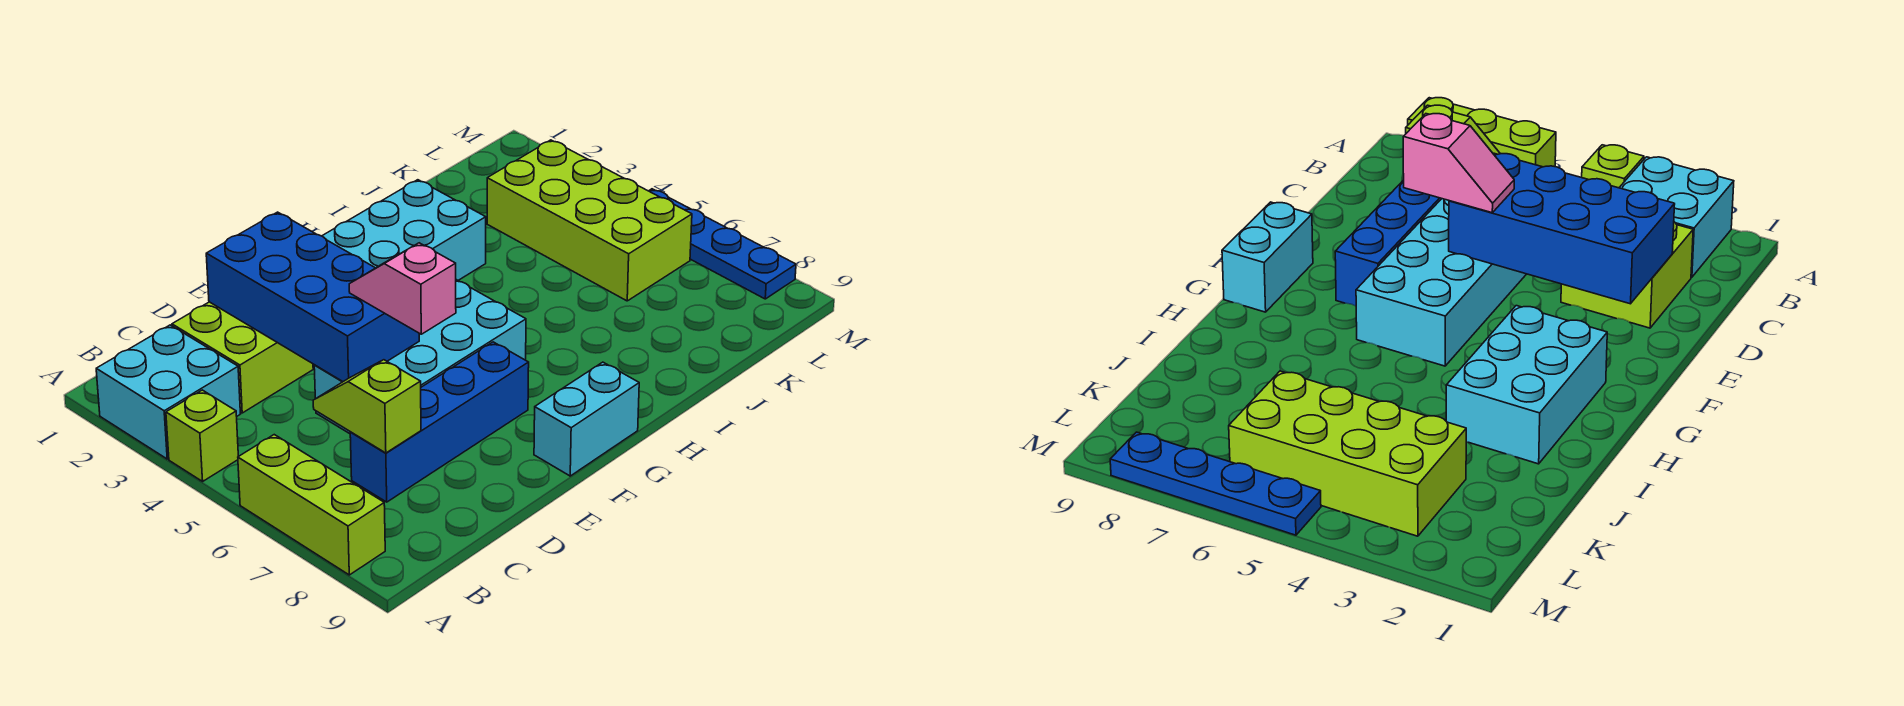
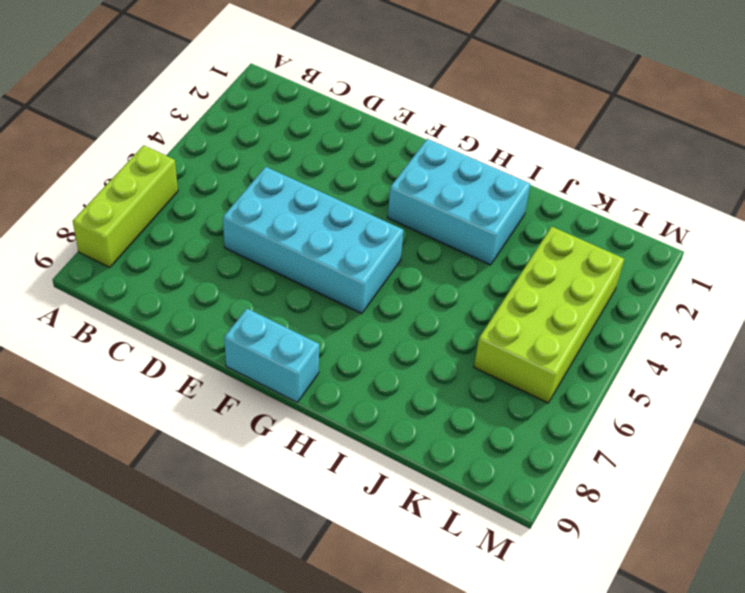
none -> cyan brick A2:B3 level 1
none -> lime brick A4 level 1
none -> lime brick C2:D3 level 1

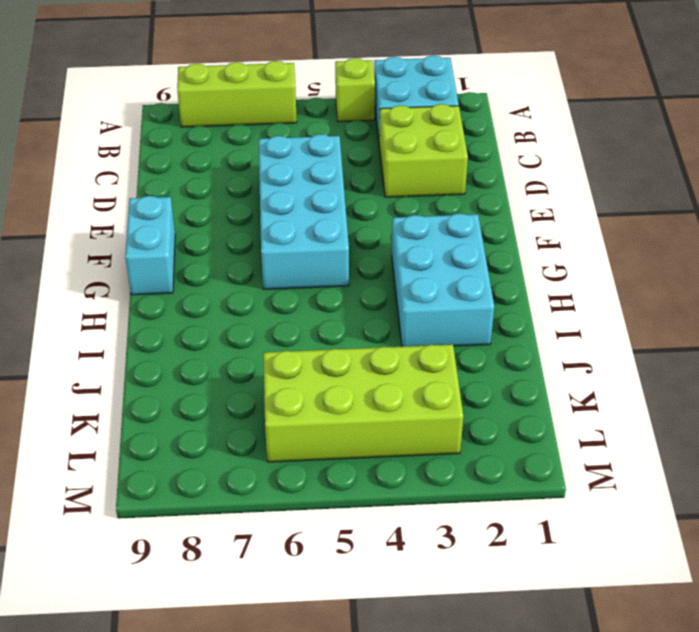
none -> blue brick C7:F7 level 1
none -> blue plate M5:M8 level 1
none -> lime slope C6:C7 level 2 top 7

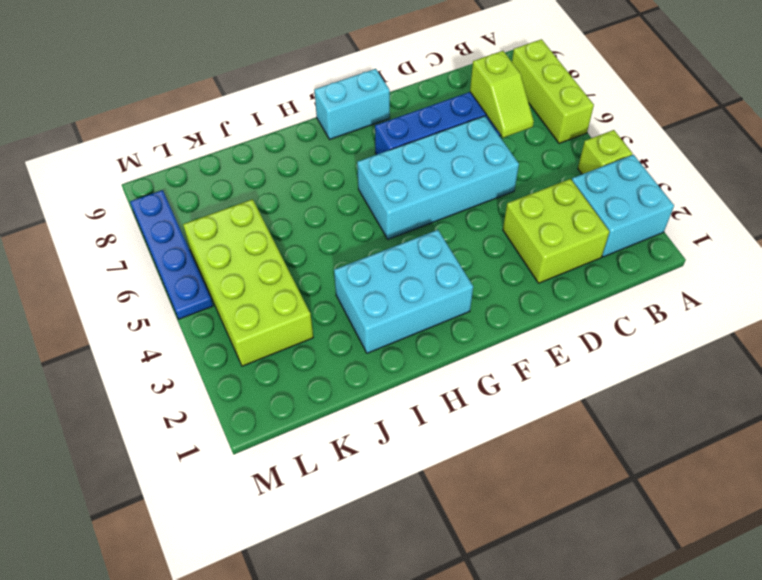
none -> blue brick D2:E5 level 2
none -> pink slope E5:E6 level 3 top 6

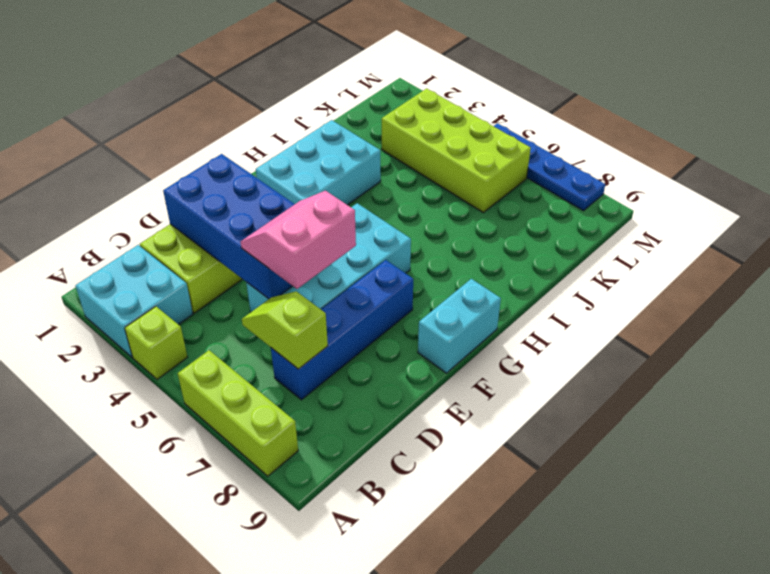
pink slope D5:E6 level 3 top 6 -> pink slope E5:E6 level 3 top 6

